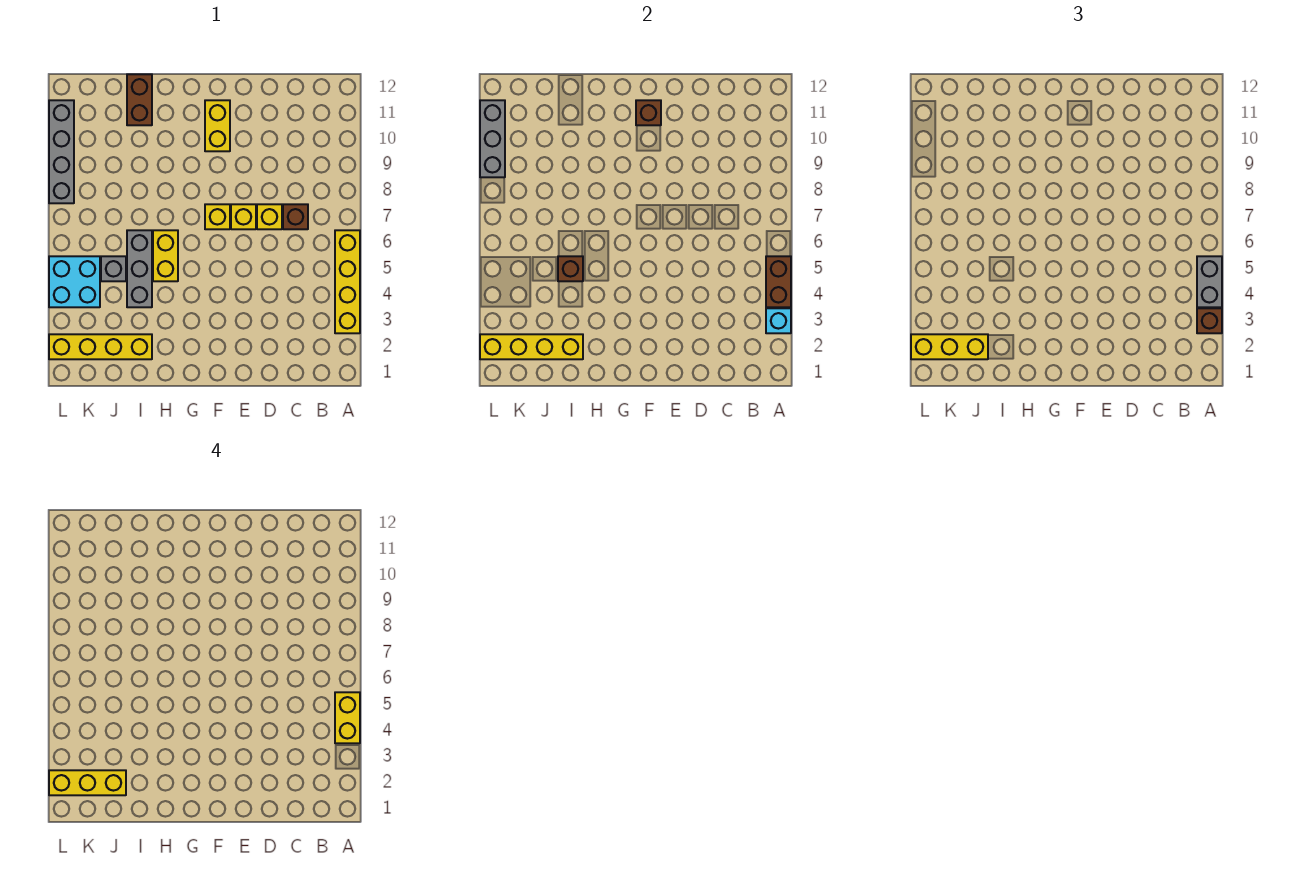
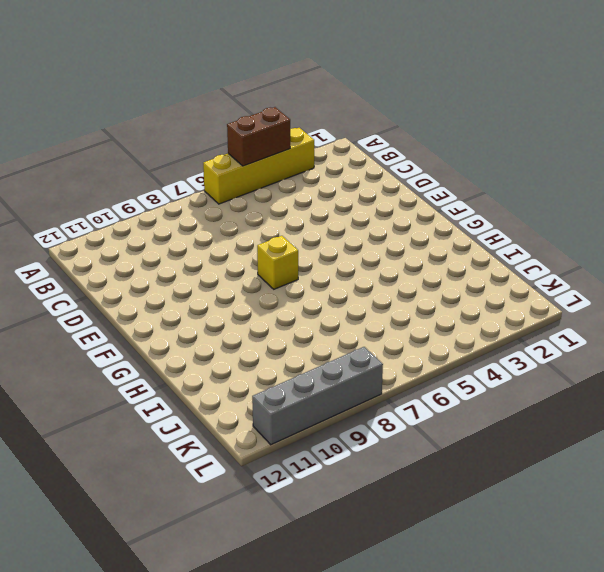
none -> brown brick C7 level 1
none -> yellow brick D7 level 1
none -> yellow brick E7 level 1

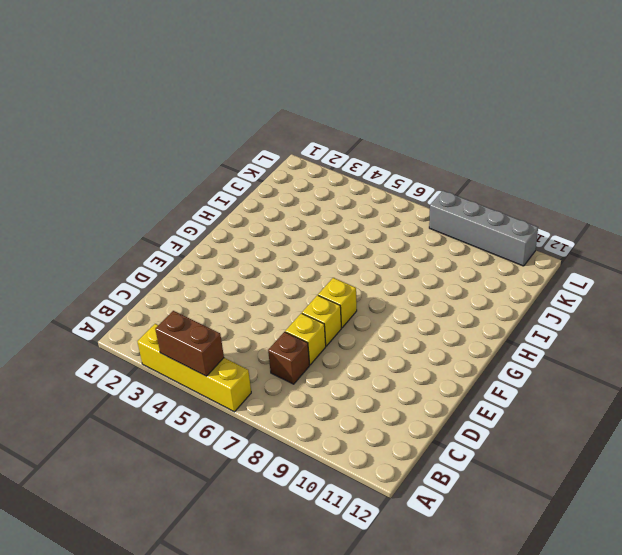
none -> yellow brick F10:F11 level 1
none -> yellow brick H5:H6 level 1
none -> yellow brick I2:L2 level 1

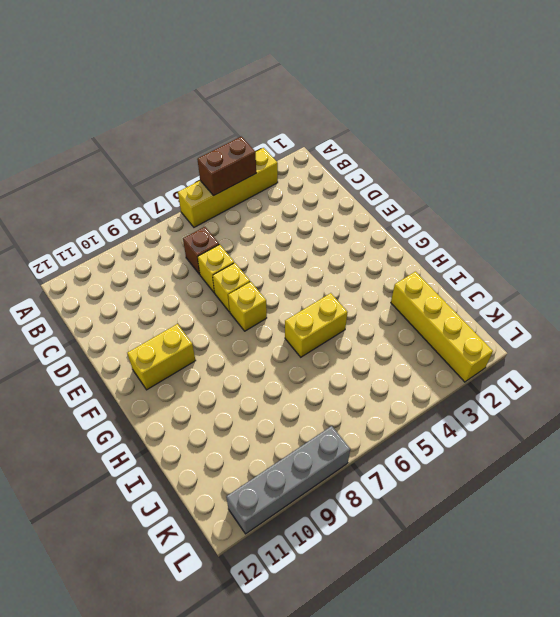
none -> grey brick I4:I6 level 1
none -> brown brick I11:I12 level 1
none -> grey brick J5 level 1

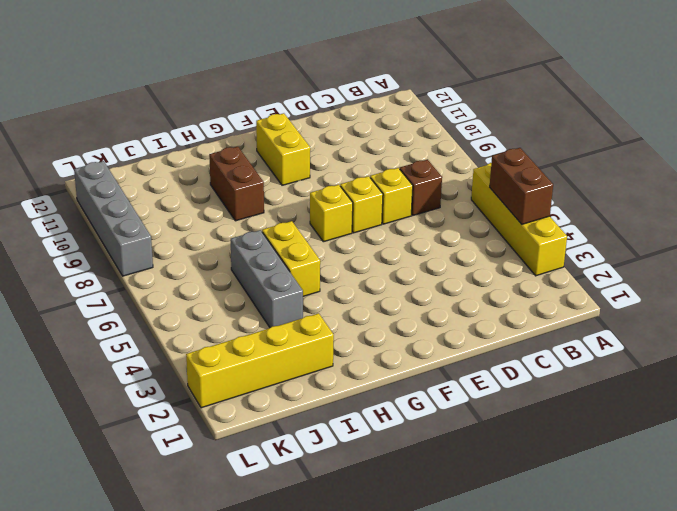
brown brick H9:H10 level 1 -> brown brick I11:I12 level 1
none -> grey brick J5 level 1
none -> cyan brick K4:L5 level 1
none -> cyan brick A3 level 2

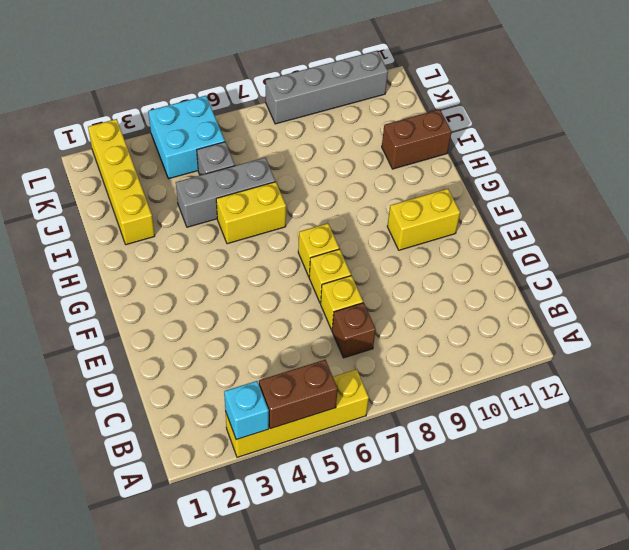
none -> brown brick F11 level 2
none -> yellow brick I2:L2 level 2
none -> brown brick I5 level 2

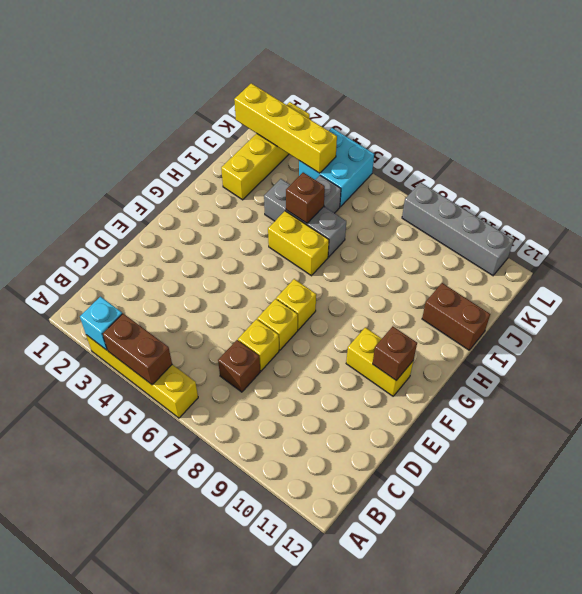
yellow brick K1:K4 level 2 -> yellow brick I2:L2 level 2
none -> grey brick L9:L11 level 2
none -> brown brick A3 level 3
none -> grey brick A4:A5 level 3

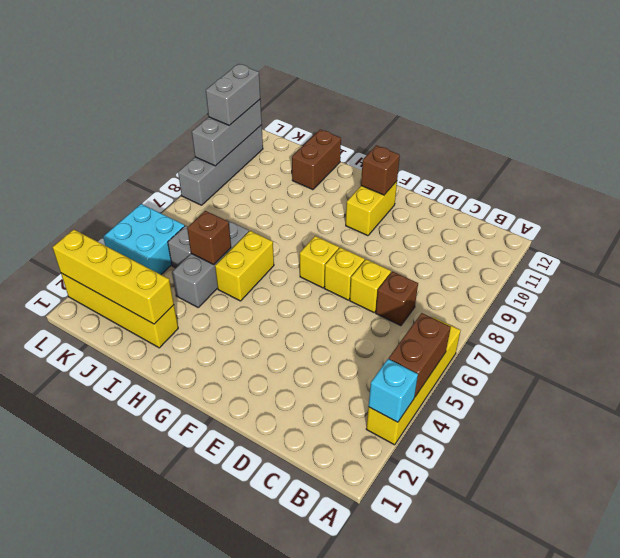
grey brick L10:L11 level 3 -> grey brick A4:A5 level 3
none -> brown brick A3 level 3
none -> yellow brick J2:L2 level 3
none -> yellow brick A4:A5 level 4

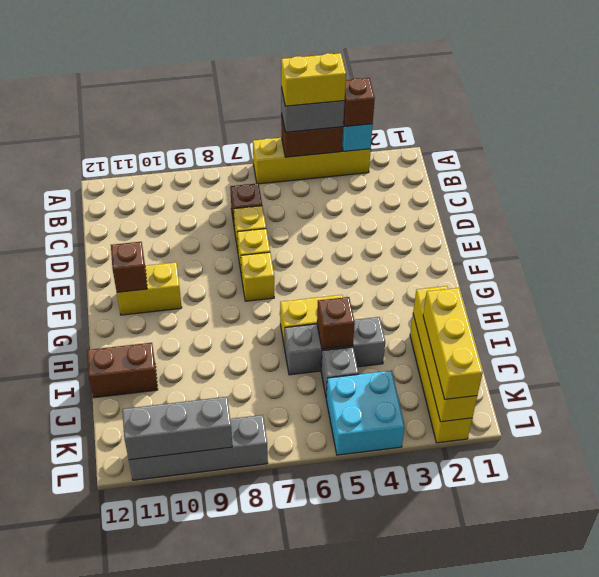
none -> yellow brick J2:L2 level 4

